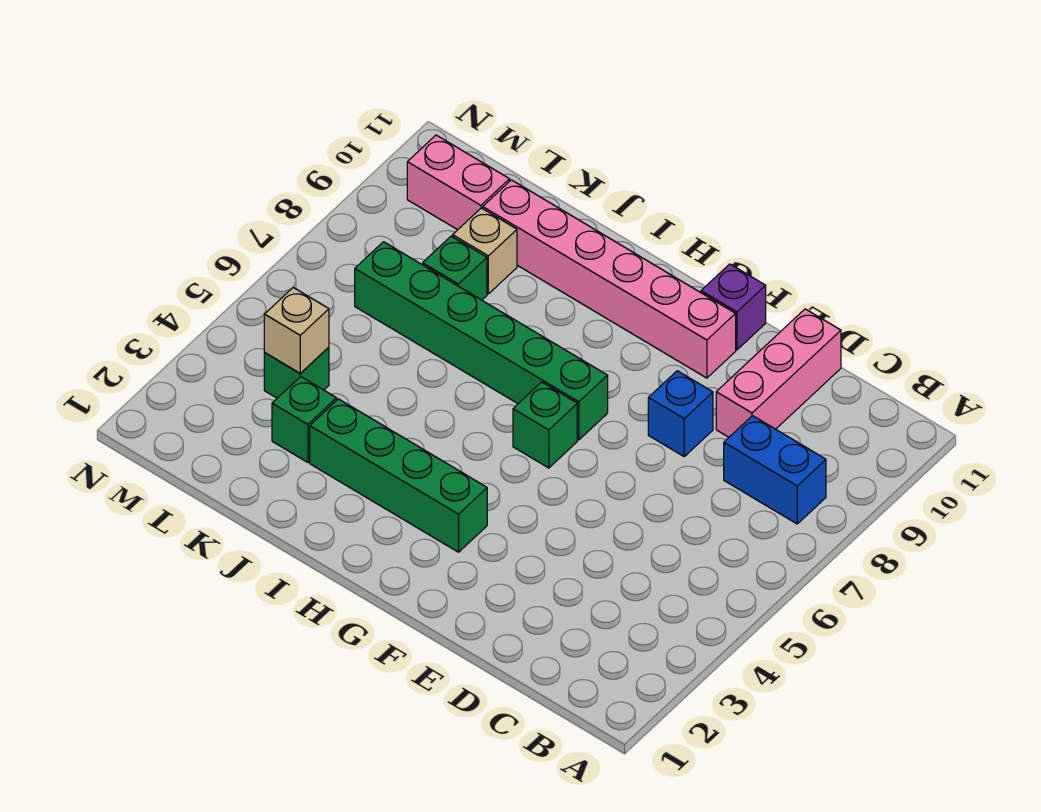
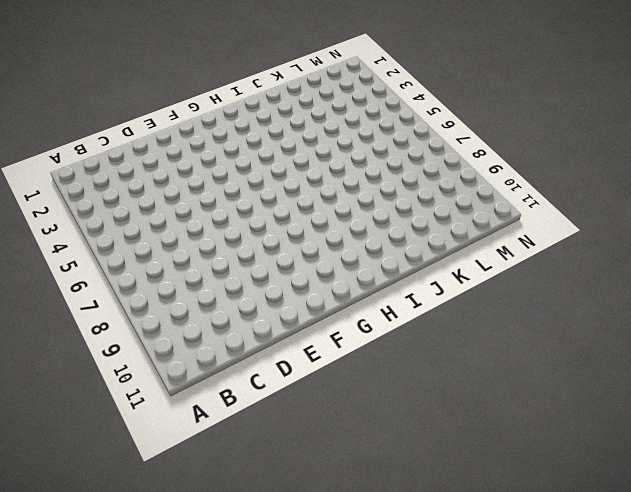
none -> blue brick B8:C8 level 1
none -> pink brick D9:D11 level 1
none -> blue brick E8 level 1

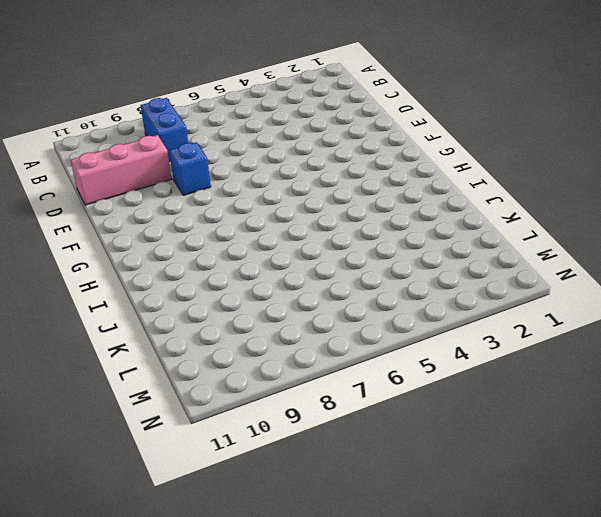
none -> pink brick F10:K10 level 1
none -> purple brick F11 level 1
none -> green brick G3:J3 level 1

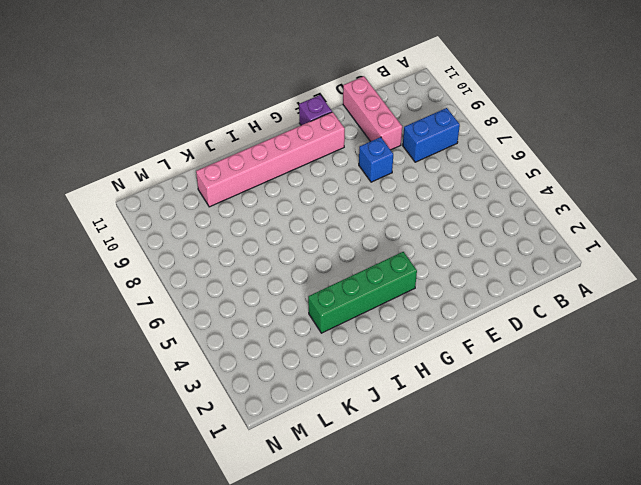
none -> green brick G6 level 1
none -> green brick G7:L7 level 1
none -> green brick K3 level 1

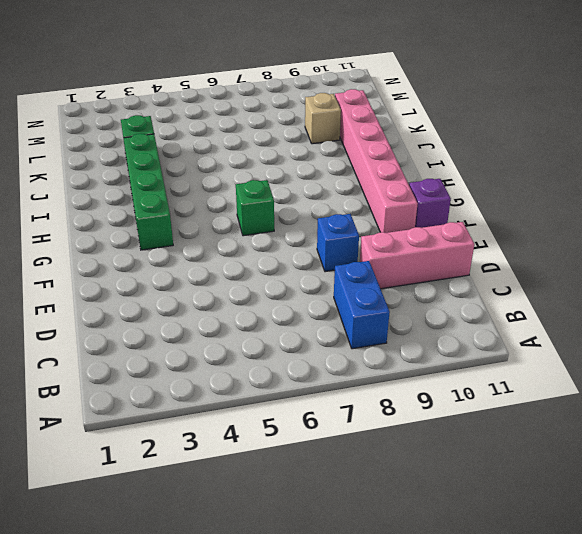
none -> green brick G7:L7 level 1
none -> green brick K8 level 1
none -> green brick L4 level 1

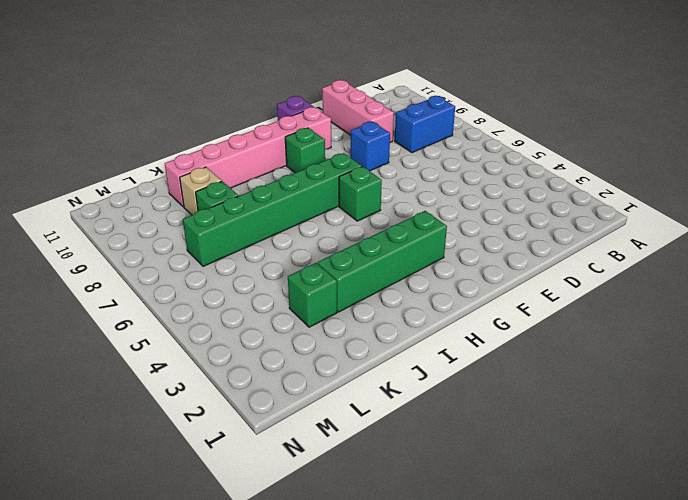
green brick G9 level 1 -> green brick L4 level 1
none -> pink brick L10:M10 level 1
none -> tan brick L4 level 2

